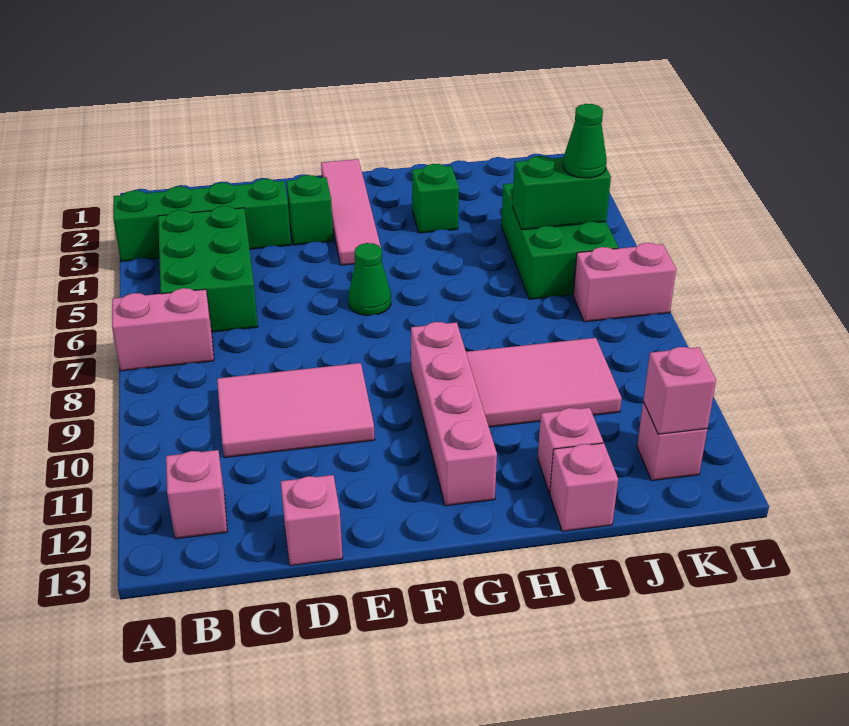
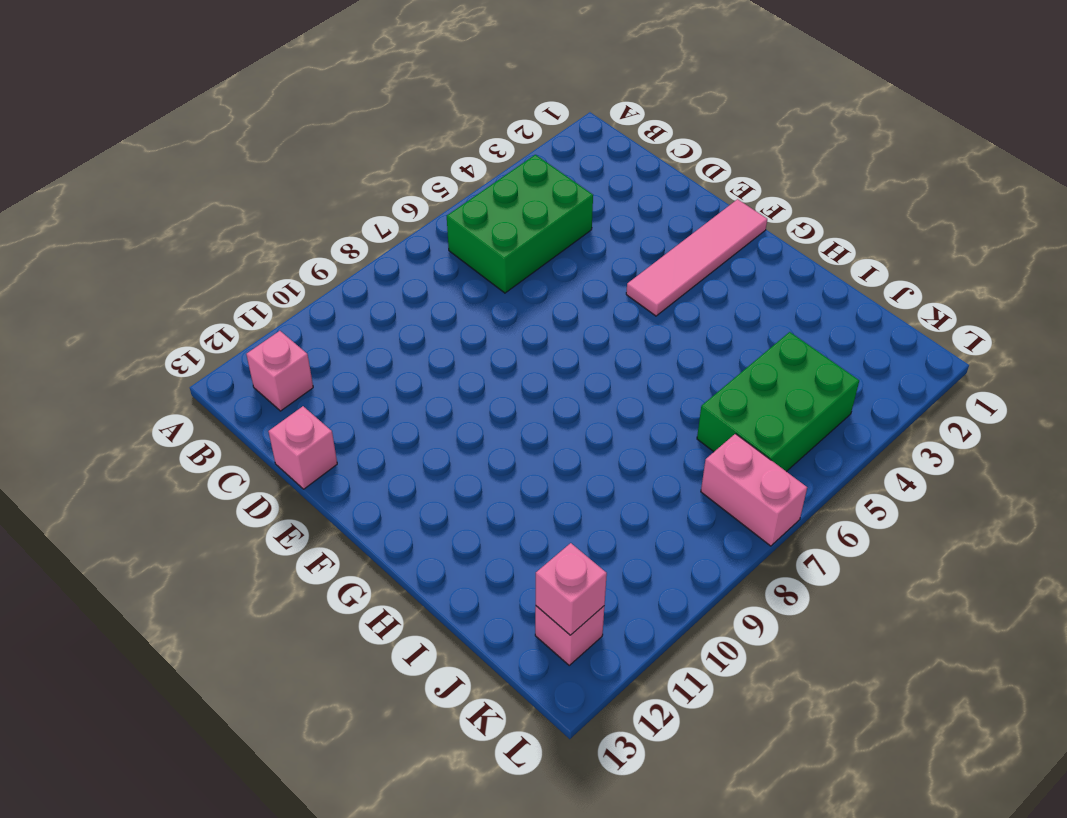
none -> green brick A3:D3 level 1
none -> pink brick A7:B7 level 1
none -> pink tile C9:E10 level 1

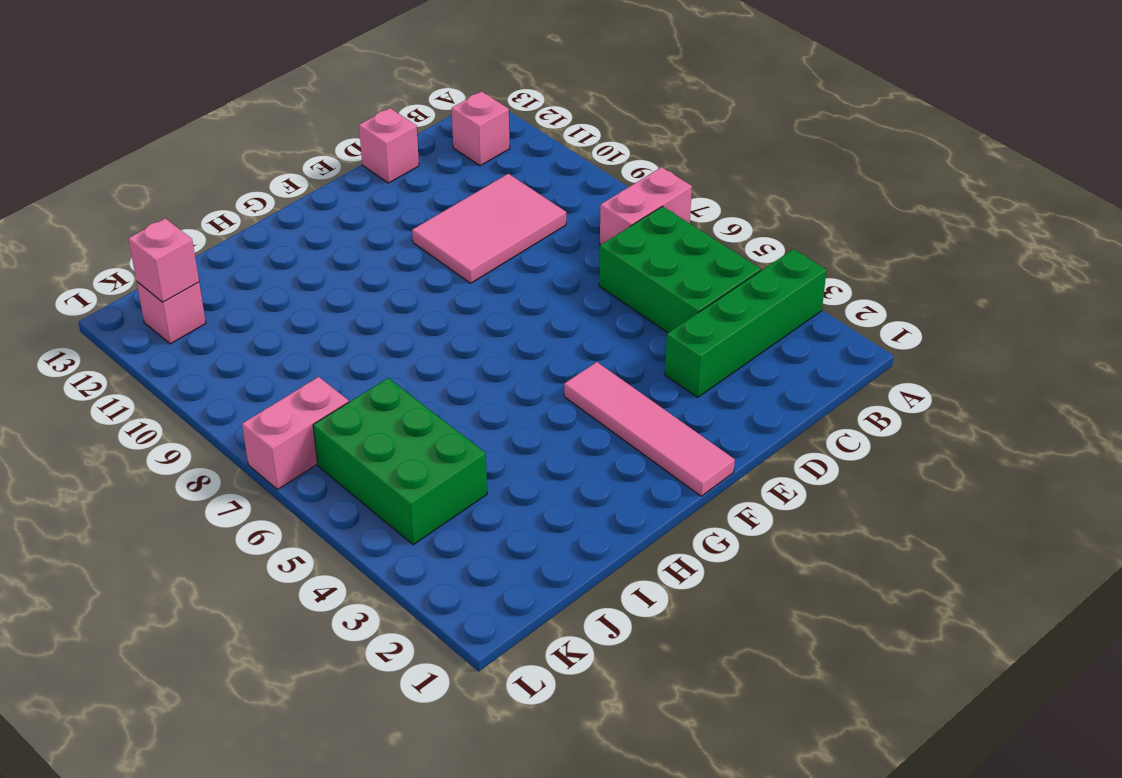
none -> green brick E3 level 1
none -> green cone F6 level 1
none -> pink brick G9:G12 level 1

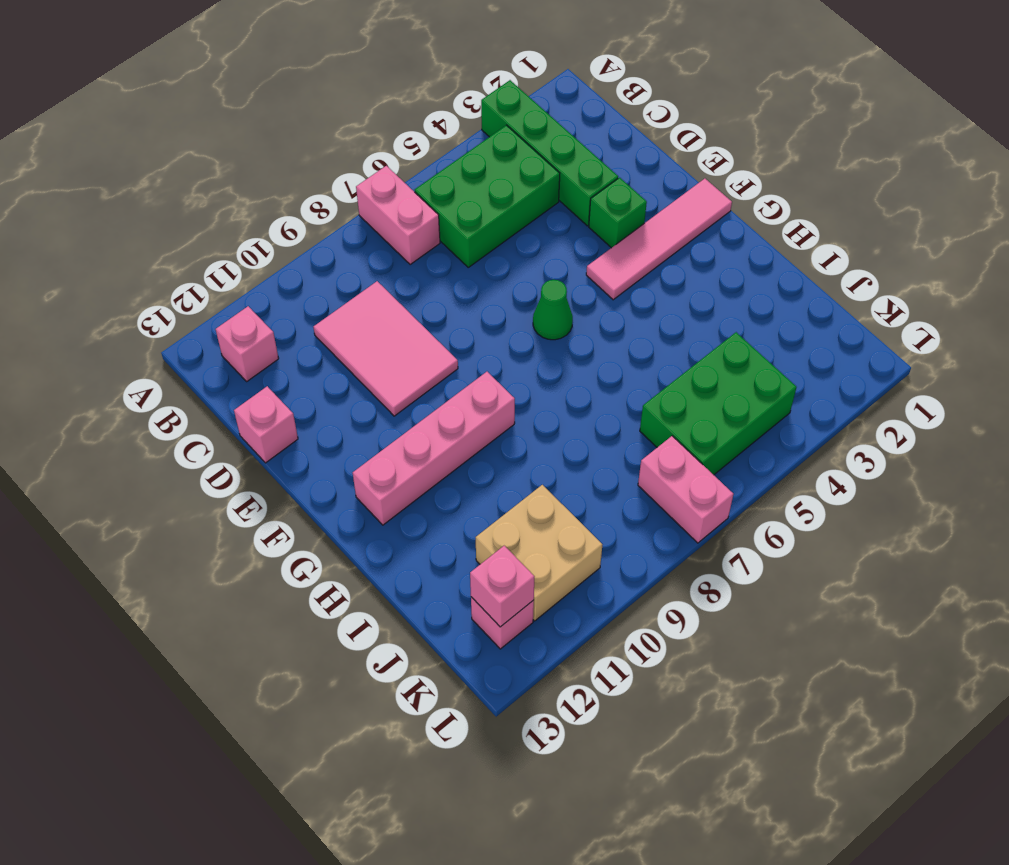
tan brick J10:K11 level 1 -> pink tile H9:J10 level 1
none -> green brick H3 level 1
none -> pink brick I12 level 1
none -> pink brick I13 level 1

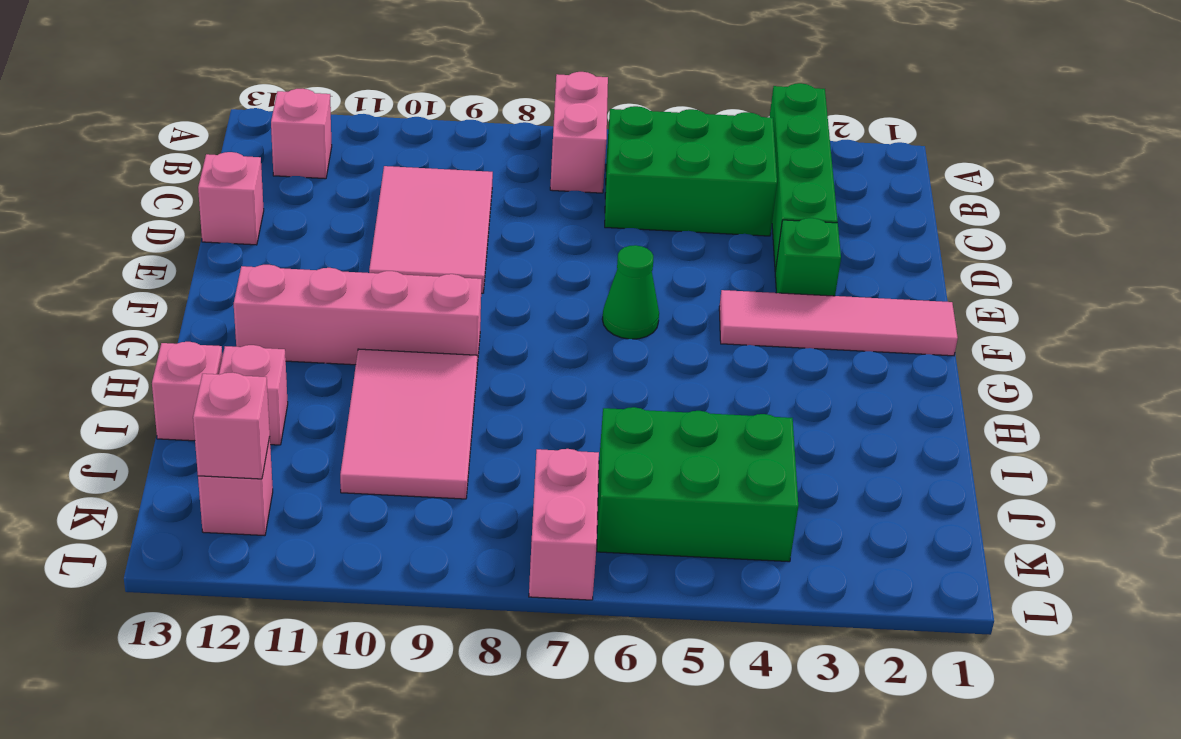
none -> green brick H3 level 1
none -> green brick J5:K5 level 2
none -> green cone K5 level 3

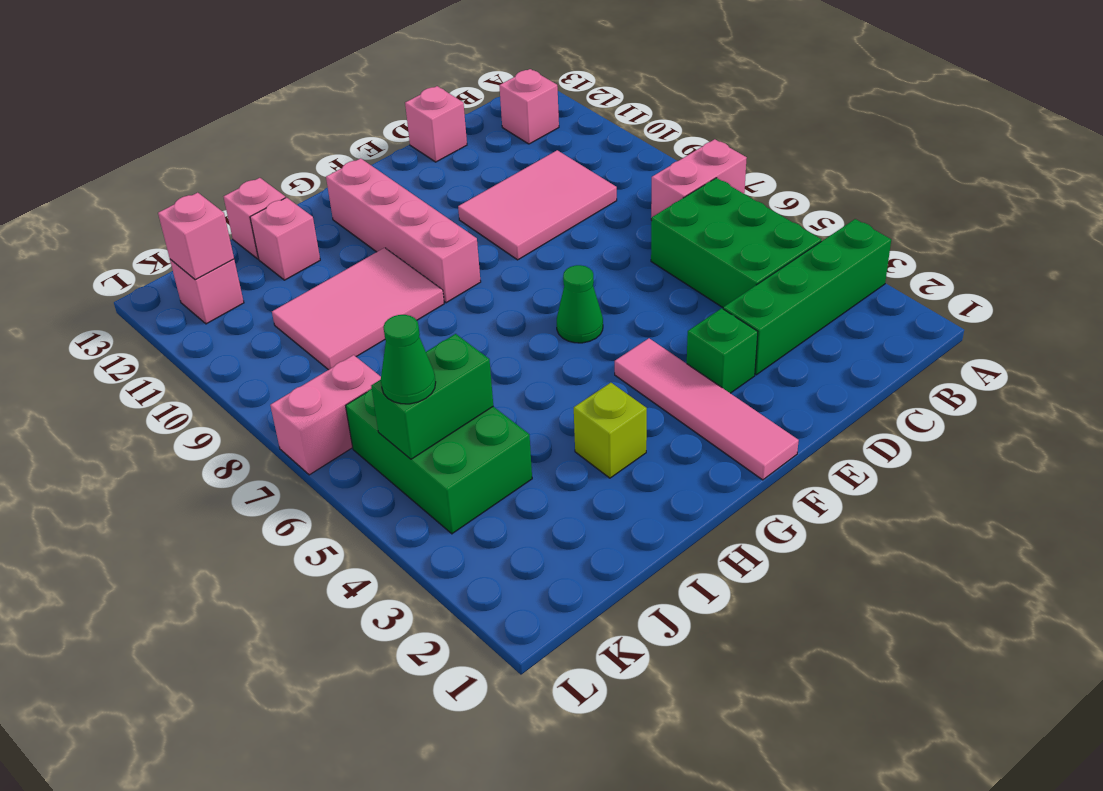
lime brick H3 level 1 -> green brick H3 level 1

